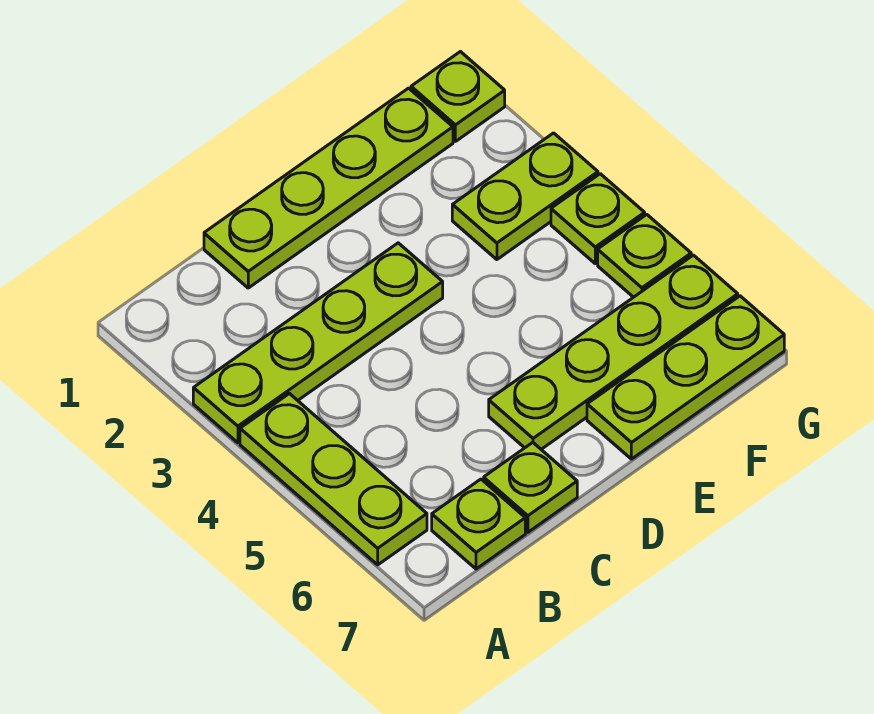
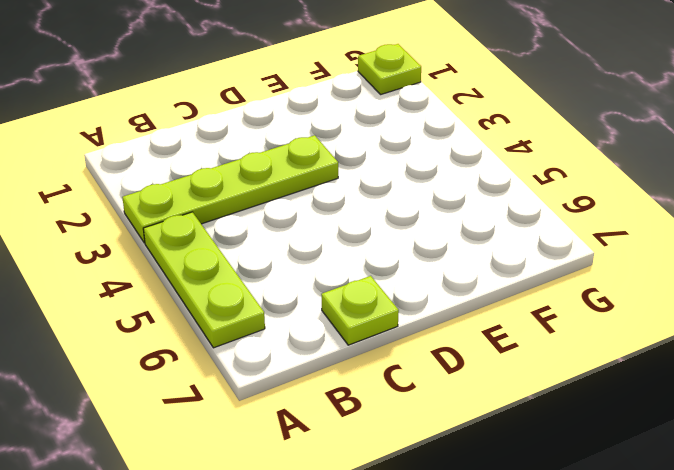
none -> lime plate B7 level 1
none -> lime plate C1:F1 level 1

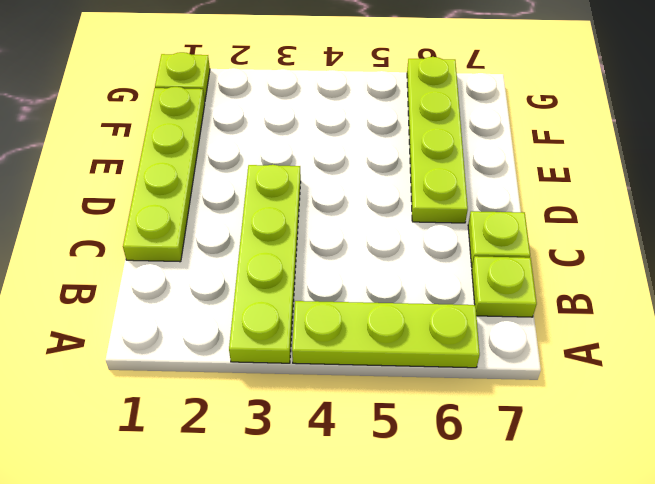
none -> lime plate E7:G7 level 1
none -> lime plate F3:G3 level 1

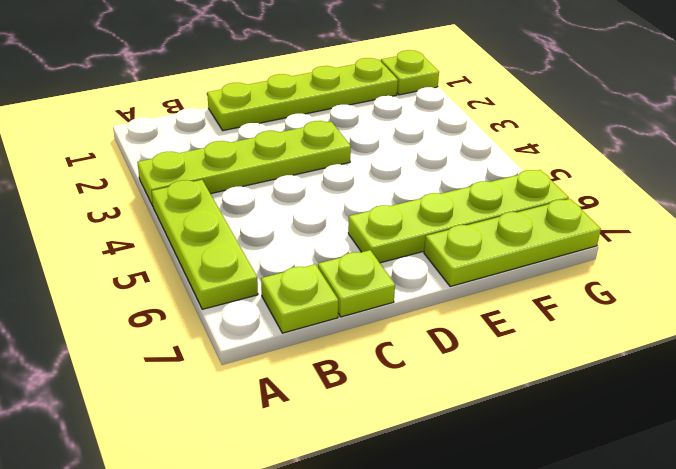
none -> lime plate F3:G3 level 1
none -> lime plate G4 level 1

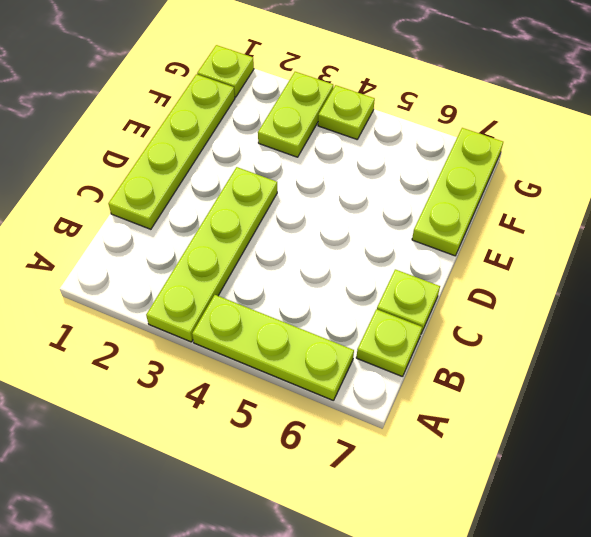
none -> lime plate D6:G6 level 1
none -> lime plate G5 level 1

